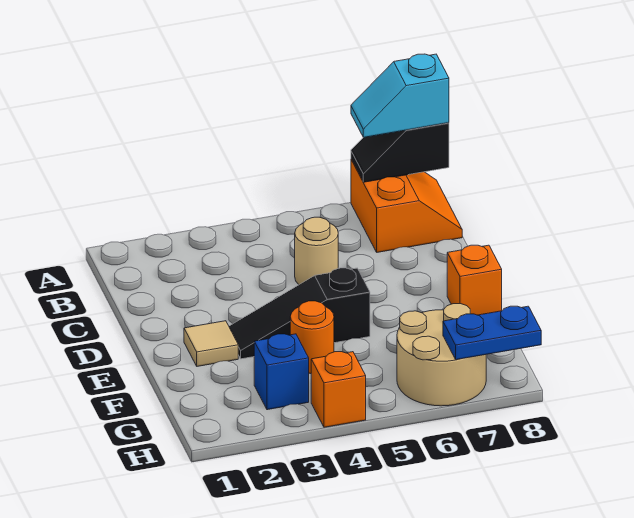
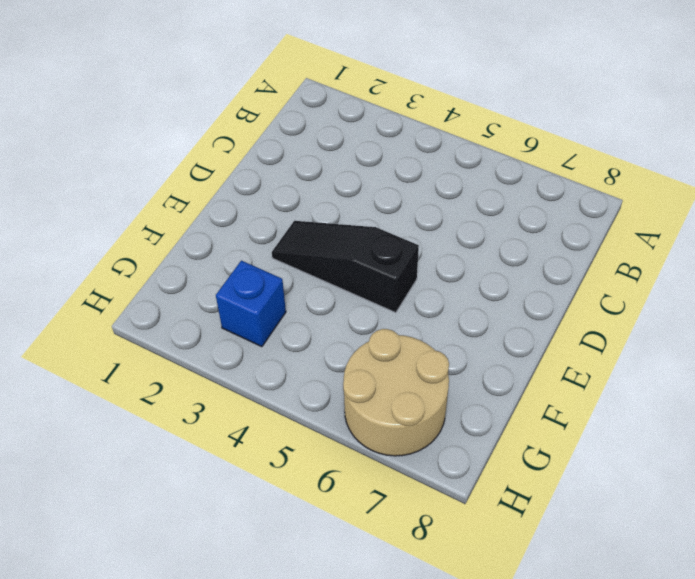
none -> orange slope A7:B8 level 1 top 7
none -> tan round brick C5 level 1
none -> tan tile E2 level 1

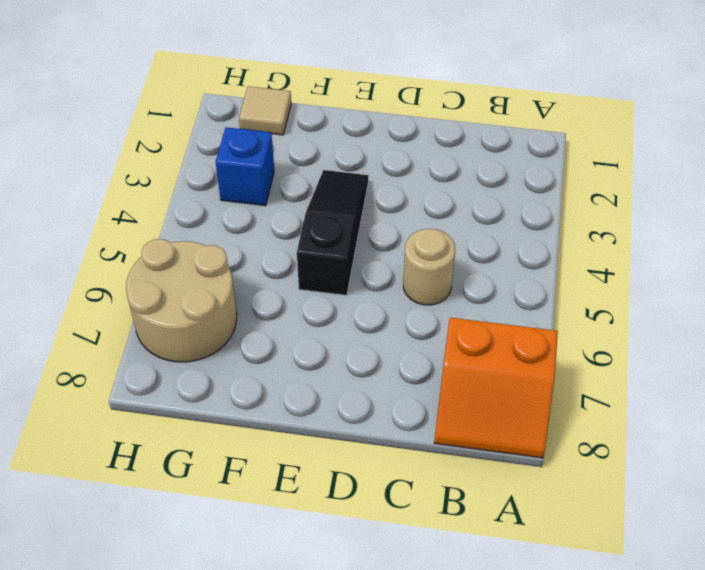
tan tile G1 level 1 -> tan tile E2 level 1
none -> orange brick E8 level 1
none -> orange round brick F4 level 1
none -> orange brick H4 level 1

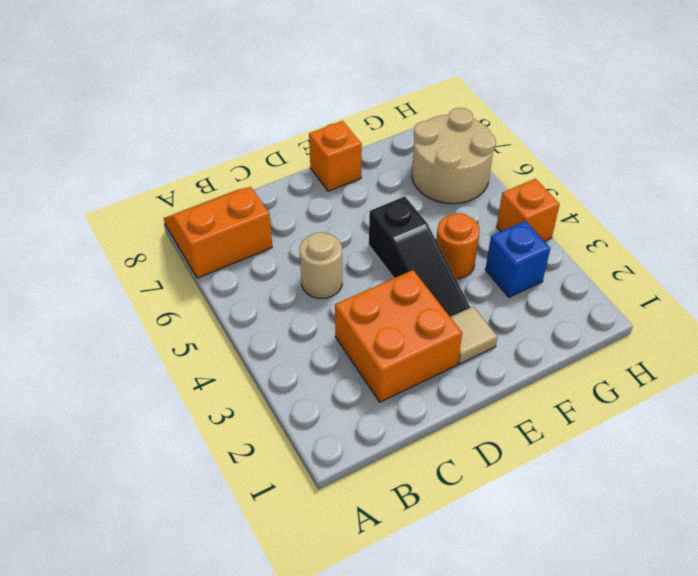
orange brick C2:D3 level 1 -> none
none -> black slope A7:A8 level 2 top 8
none -> blue plate H7:H8 level 2
none -> cyan slope A7:A8 level 3 top 8

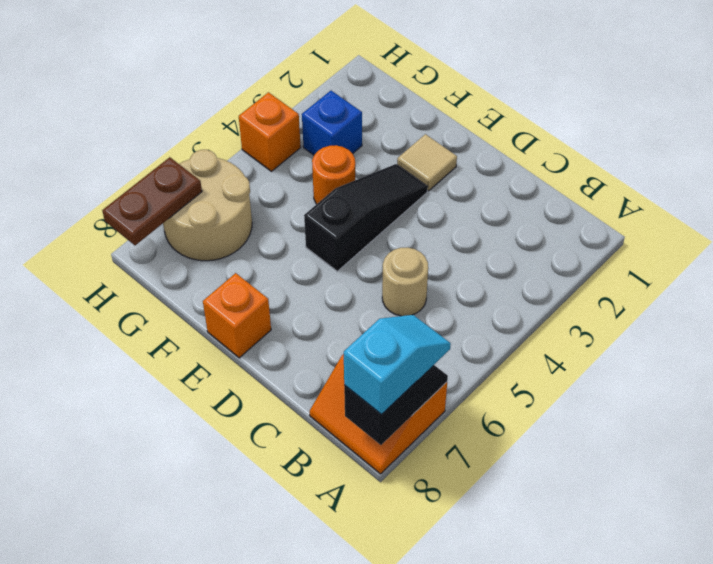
brown plate H7:H8 level 2 -> blue plate H7:H8 level 2

